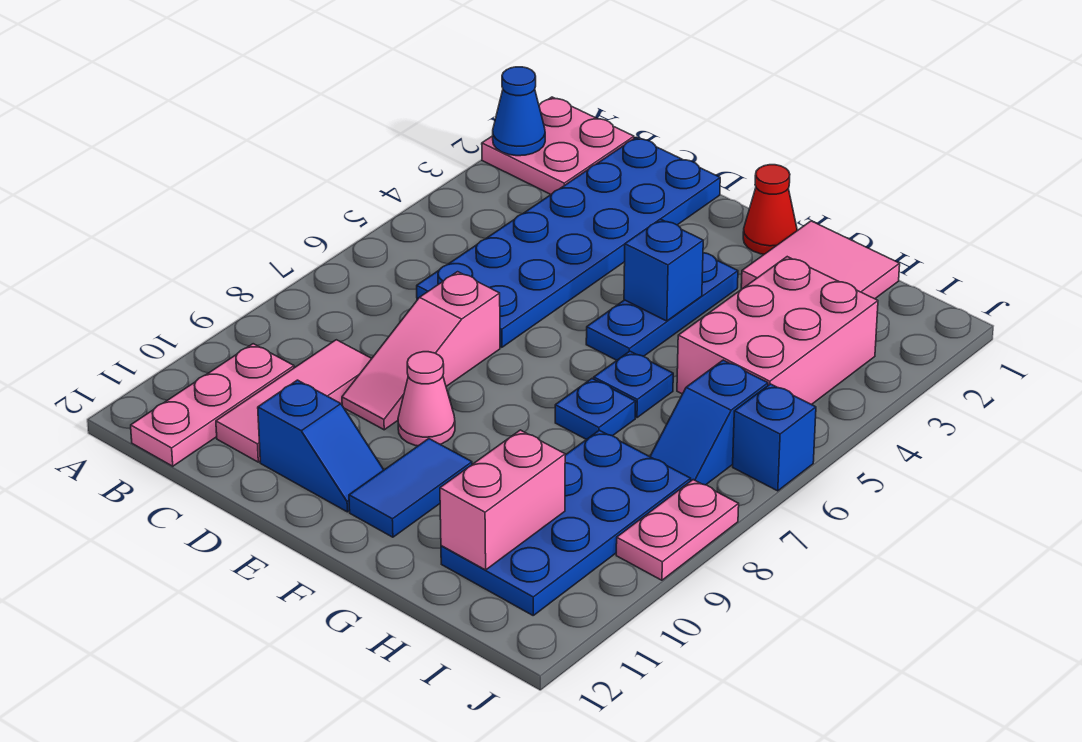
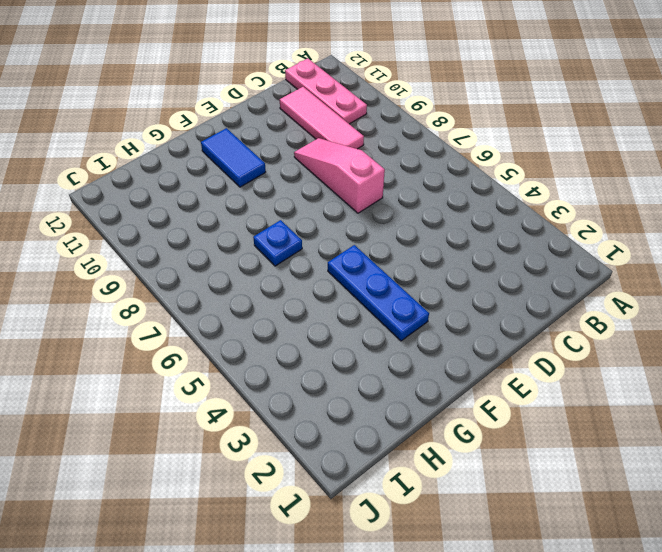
none -> pink plate A1:B2 level 1
none -> blue plate C1:D6 level 1
none -> blue slope D11:E11 level 1 top D

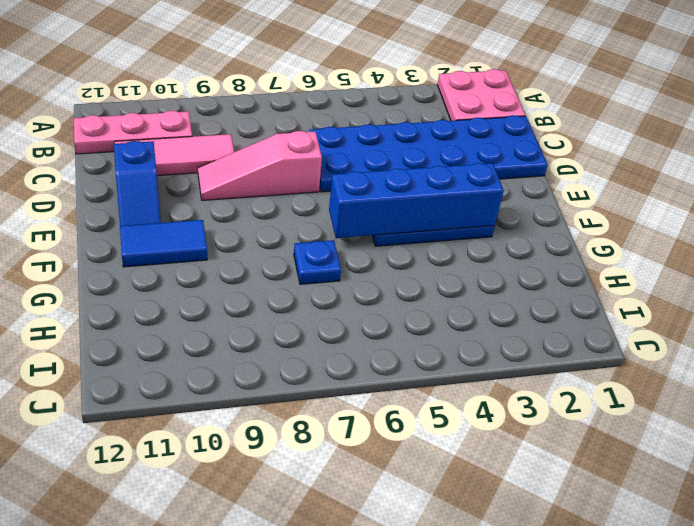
blue brick F3:F6 level 2 -> blue brick F4 level 2
none -> pink cone E9 level 1
none -> red cone F1 level 1
none -> pink tile G1:H2 level 1

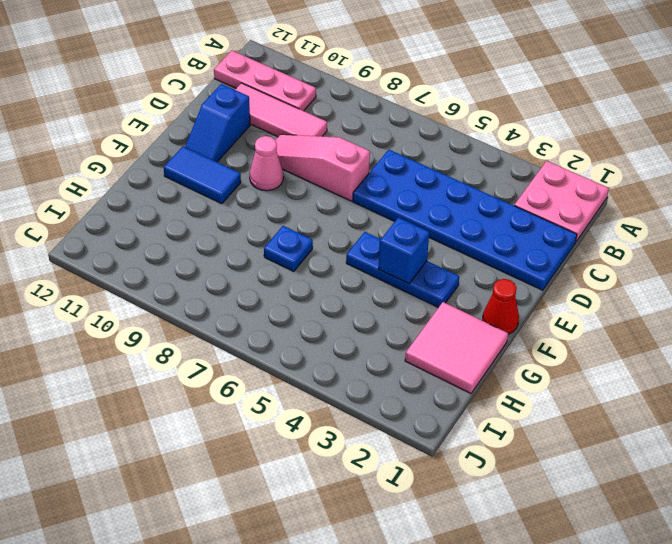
none -> blue plate G6 level 1
none -> pink brick H3:I5 level 1
none -> blue plate H8:I11 level 1

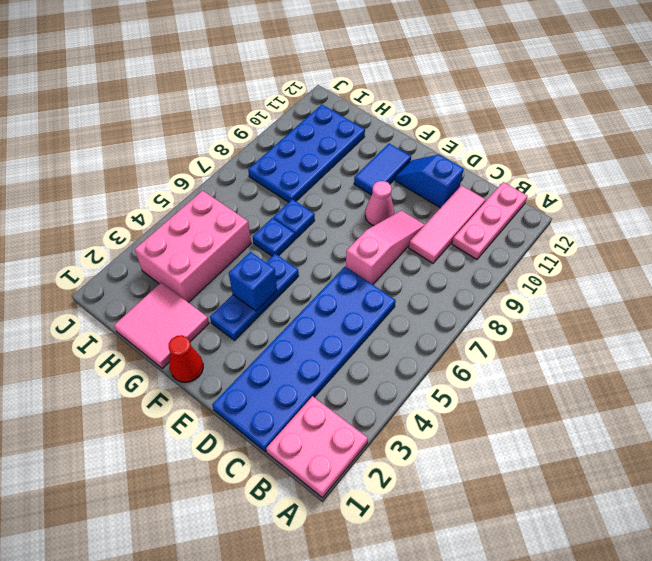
none -> blue slope I6:I7 level 1 top 6
none -> blue brick J6 level 1
none -> pink plate J8:J9 level 1

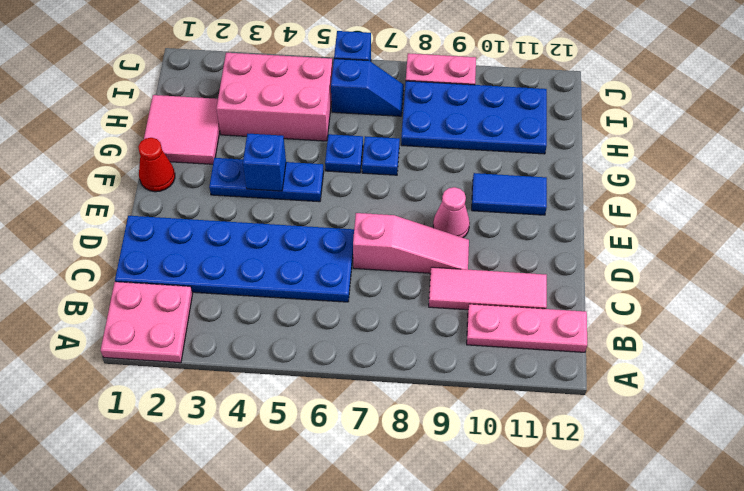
none -> blue slope D11:E11 level 1 top D
none -> blue cone A2 level 2
none -> pink brick H10:H11 level 2

